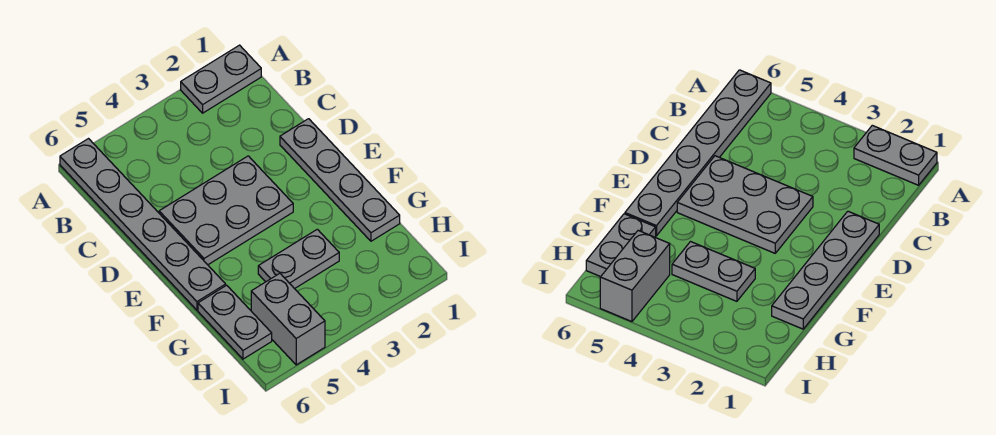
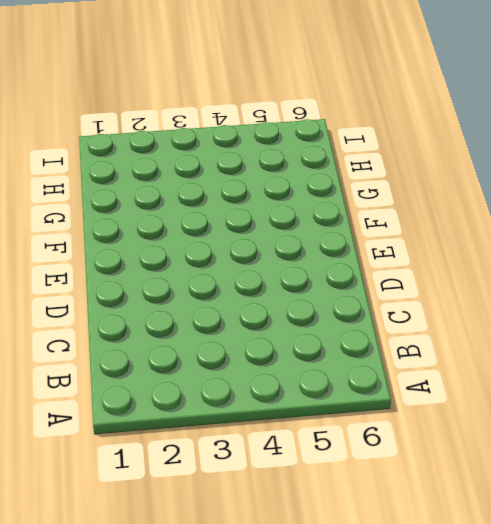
none -> grey plate A1:A2 level 1
none -> grey plate A6:F6 level 1

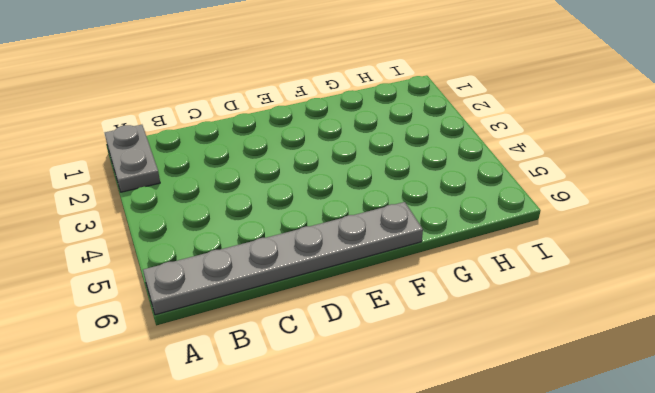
none -> grey plate D1:G1 level 1
none -> grey plate D3:E5 level 1

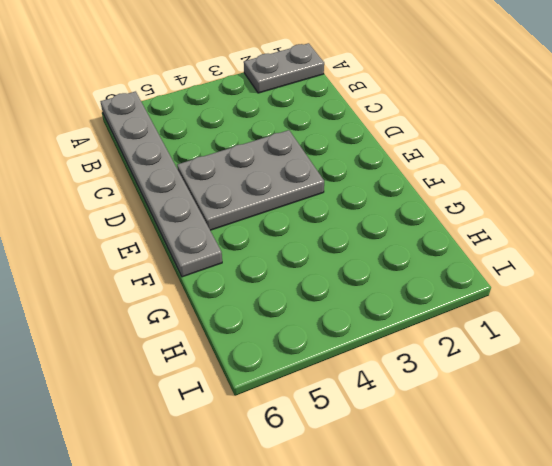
none -> grey plate D1:G1 level 1
none -> grey plate G3:G4 level 1

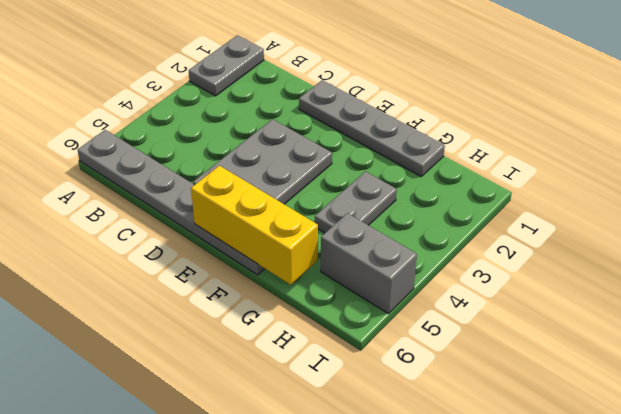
yellow brick E6:G6 level 2 -> none
none -> grey plate G6:H6 level 1

